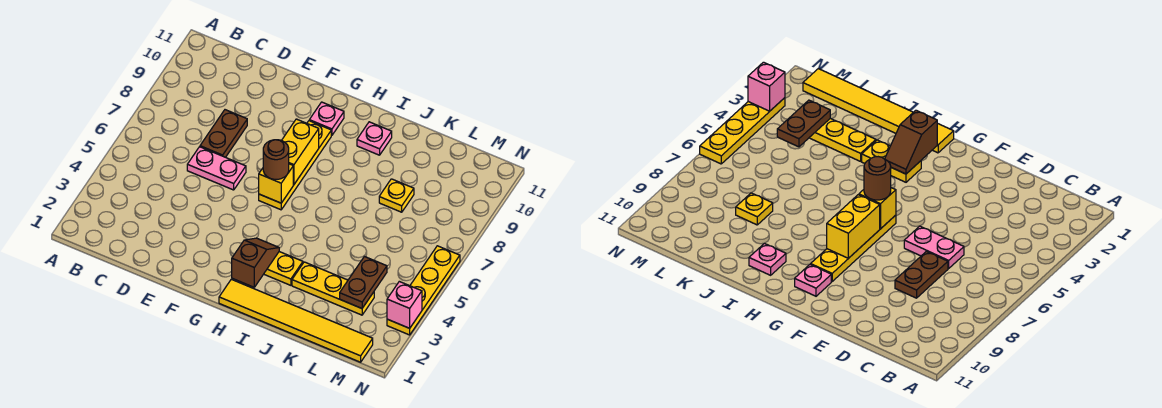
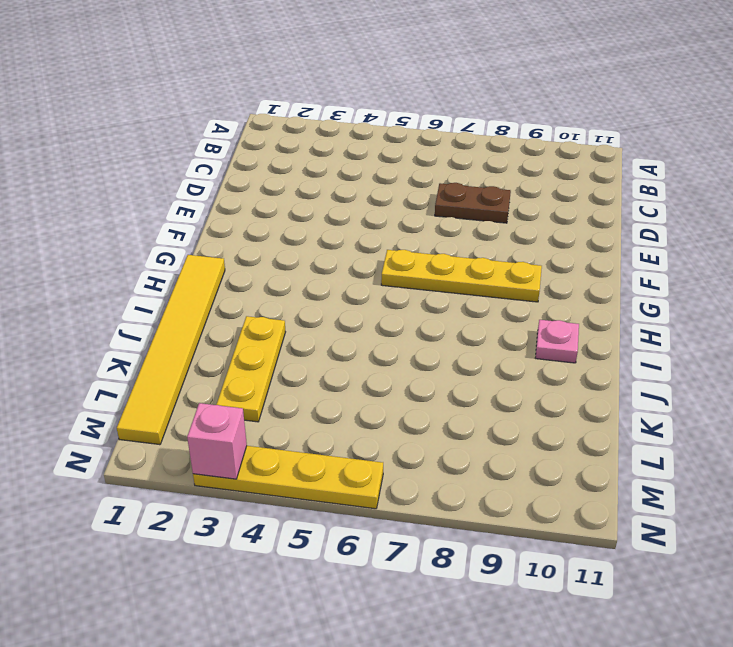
none -> pink plate D6:E6 level 1
none -> pink plate G10 level 1
none -> yellow plate H3:I3 level 1

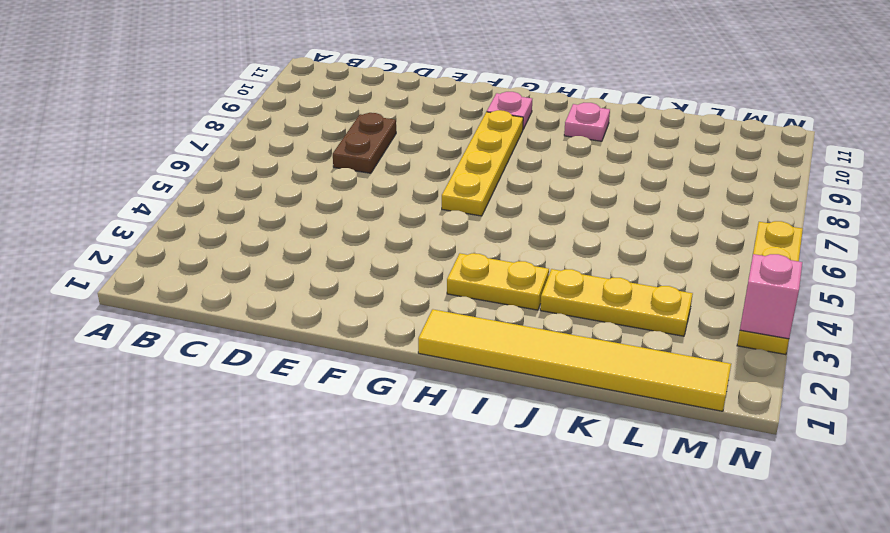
none -> pink plate D6:E6 level 1
none -> yellow plate K8 level 1
none -> yellow brick G6 level 2

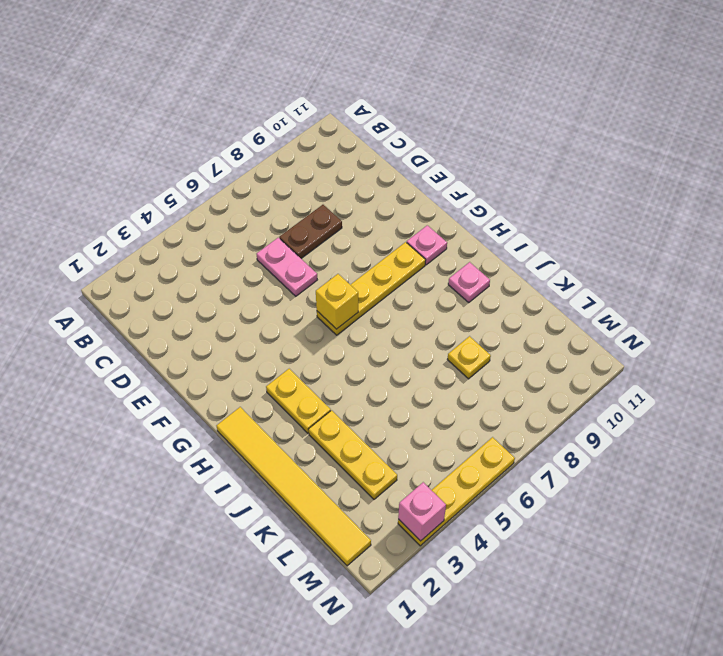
none -> yellow brick G7:G8 level 2
none -> brown slope H2:H3 level 2 top 2
none -> brown plate L3:L4 level 2

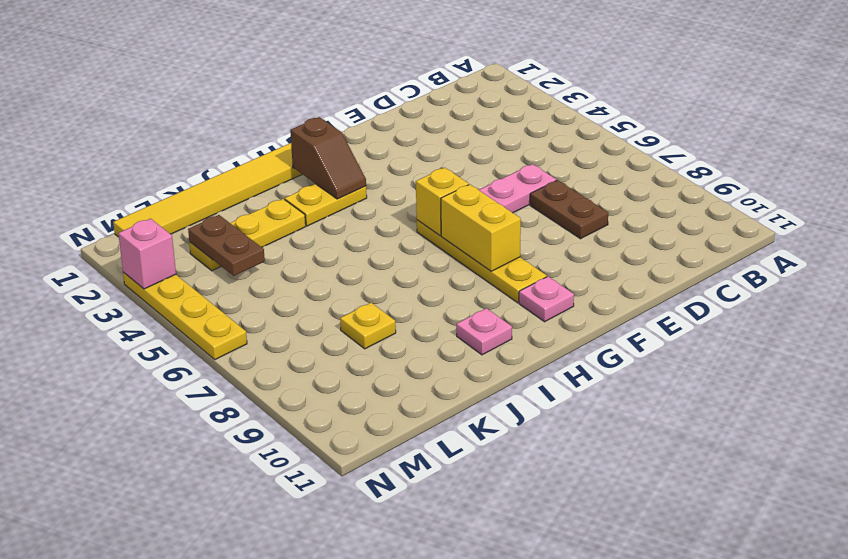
none -> brown round brick G6 level 3

